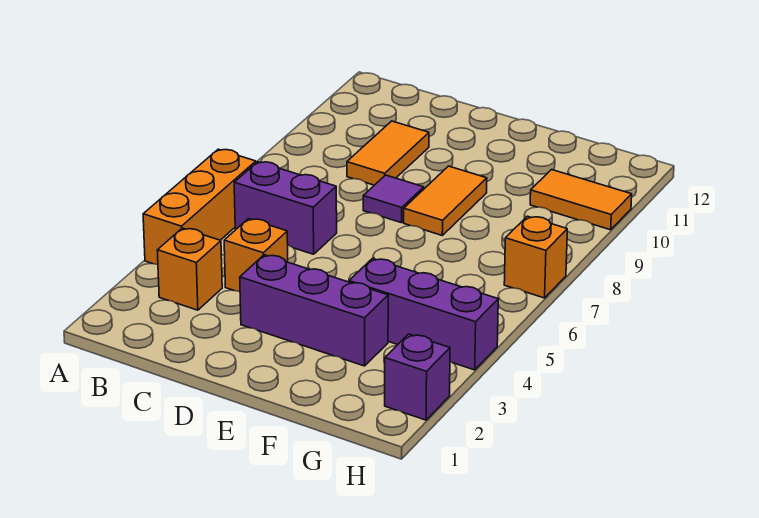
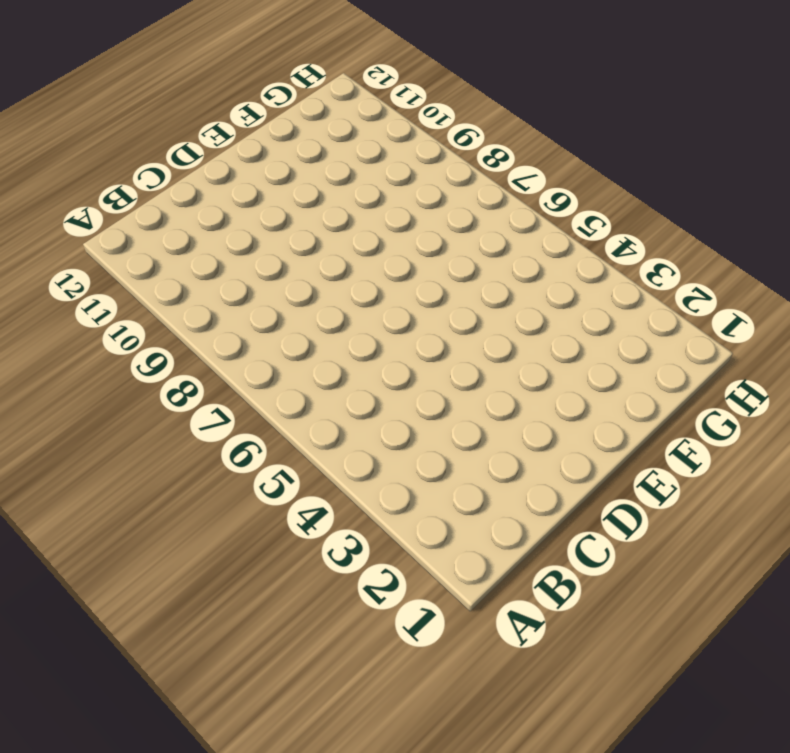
none -> orange brick A4:A6 level 1
none -> orange brick B3 level 1
none -> purple brick B6:C6 level 1

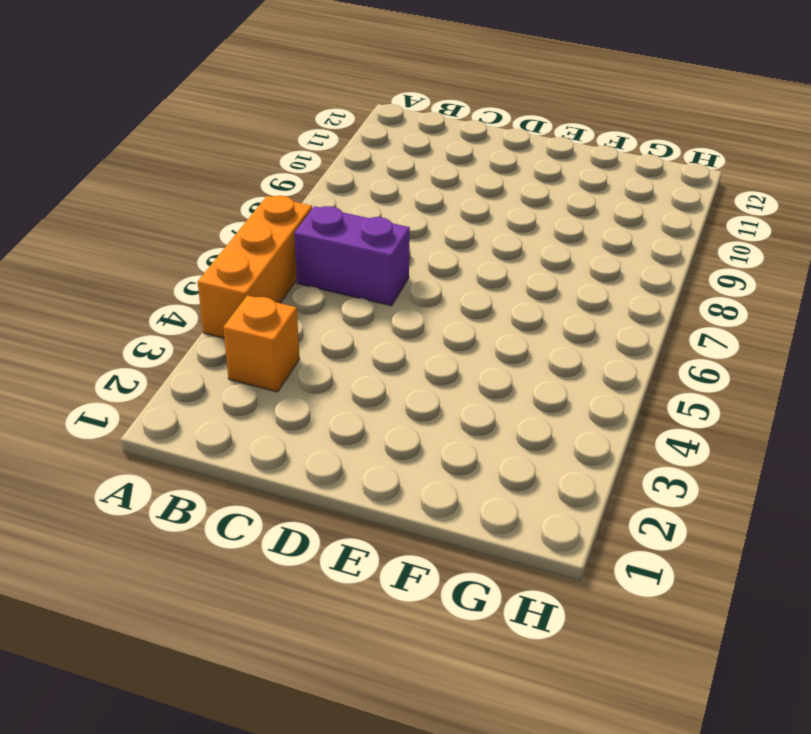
none -> orange brick C4 level 1
none -> orange tile C9:C10 level 1
none -> purple brick D3:F3 level 1

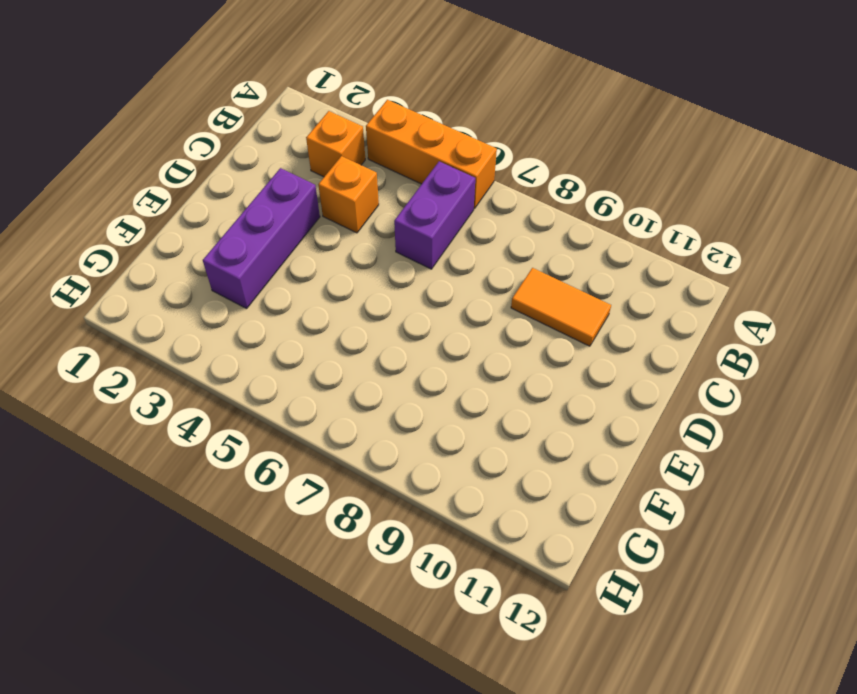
none -> purple tile D8 level 1
none -> orange tile E8:E9 level 1
none -> purple brick F4:H4 level 1

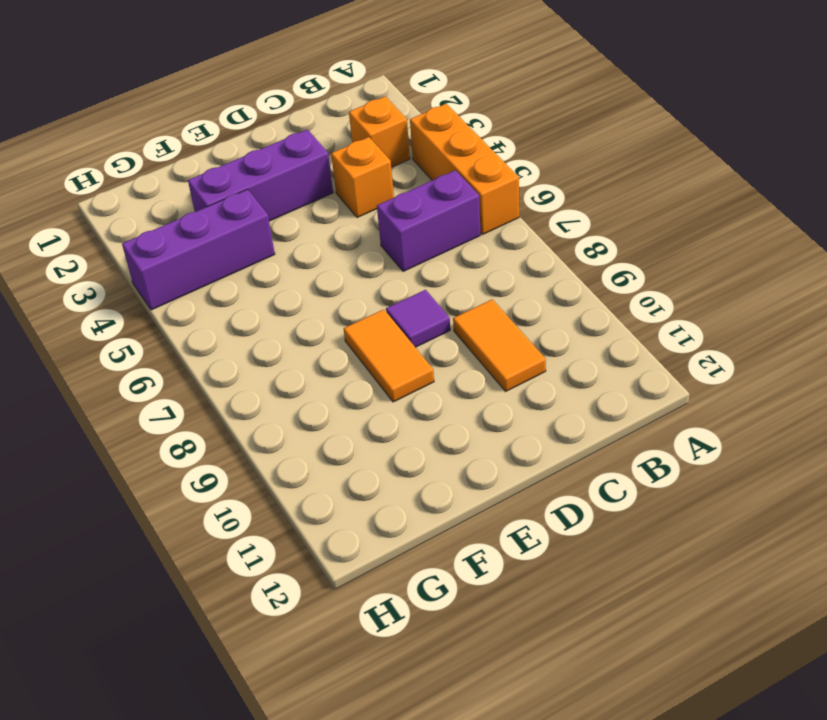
none -> orange tile G10:H10 level 1
none -> purple brick H2 level 1
none -> orange brick H7 level 1

